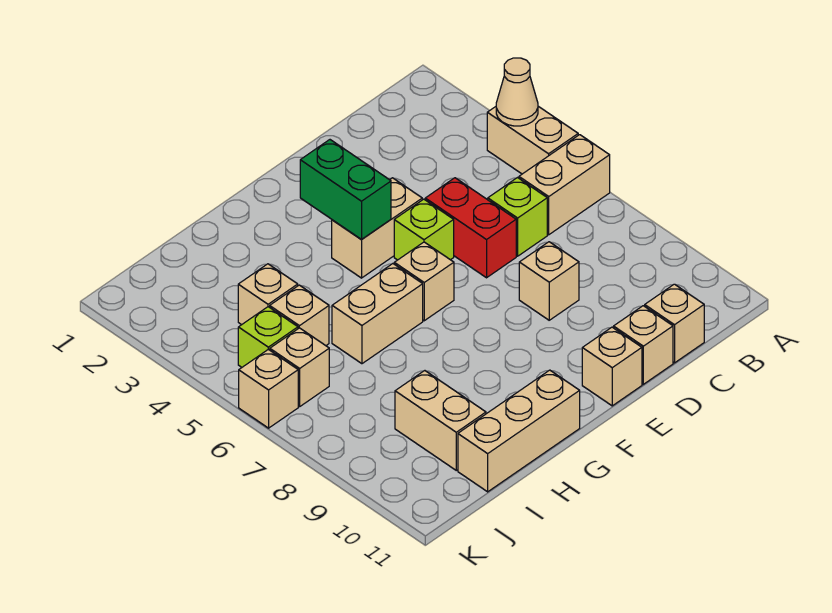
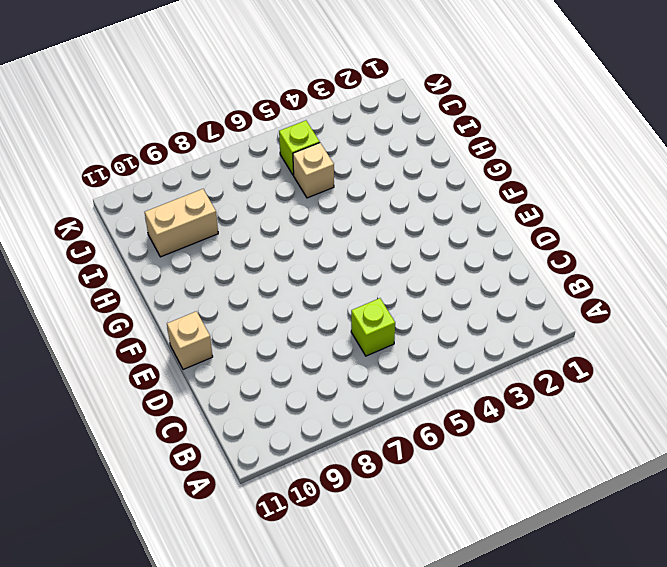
none -> tan brick A4:A5 level 1
none -> tan brick A6:B6 level 1
none -> tan brick C11 level 1

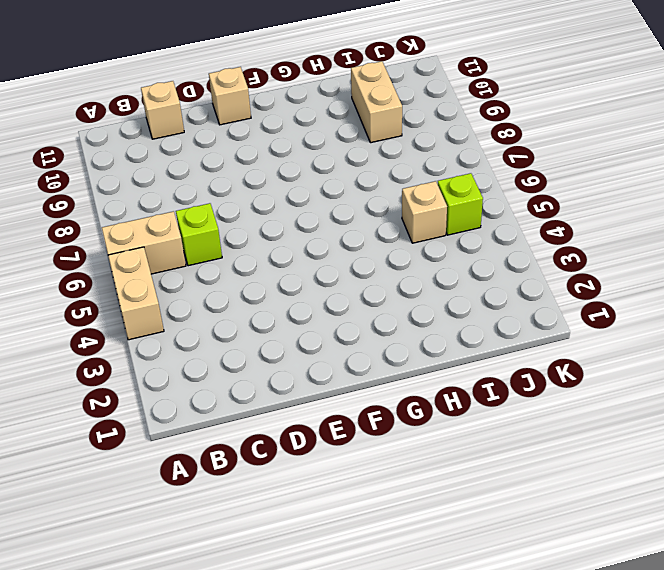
none -> red brick D5:D6 level 1
none -> tan brick D8 level 1
none -> tan brick D11 level 1

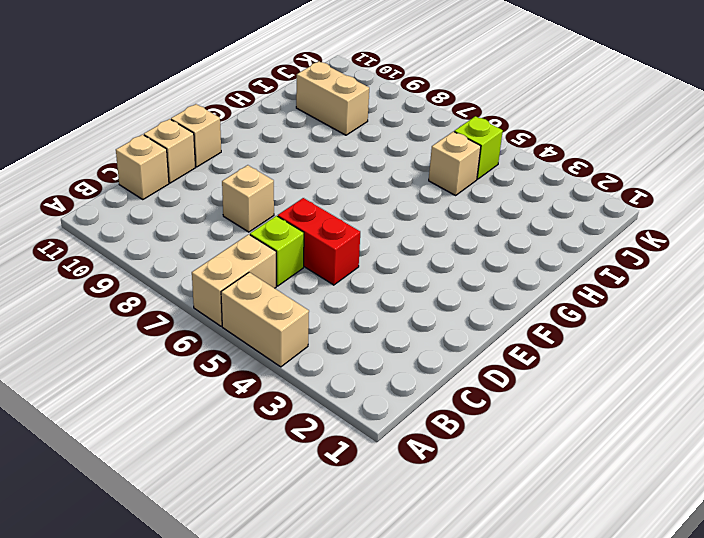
none -> tan brick E4:F4 level 1
none -> lime brick E5 level 1
none -> tan brick F6 level 1

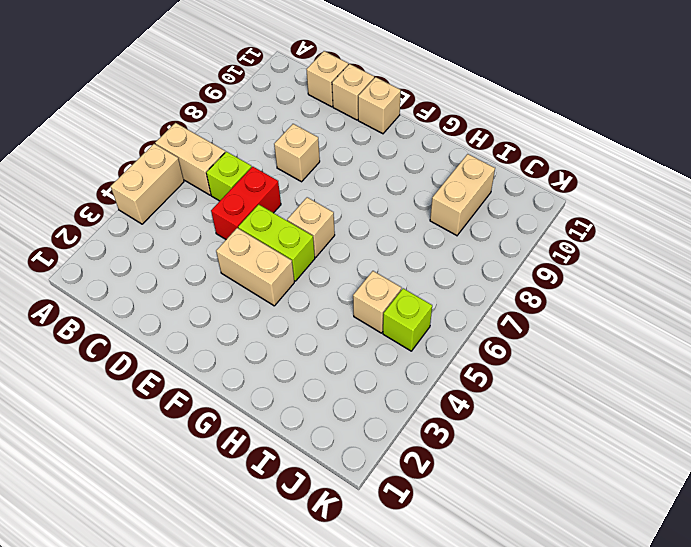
lime brick E5:F5 level 1 -> lime brick E5 level 1
none -> tan brick G6:H6 level 1
none -> tan brick G11:I11 level 1
none -> tan brick I4 level 1

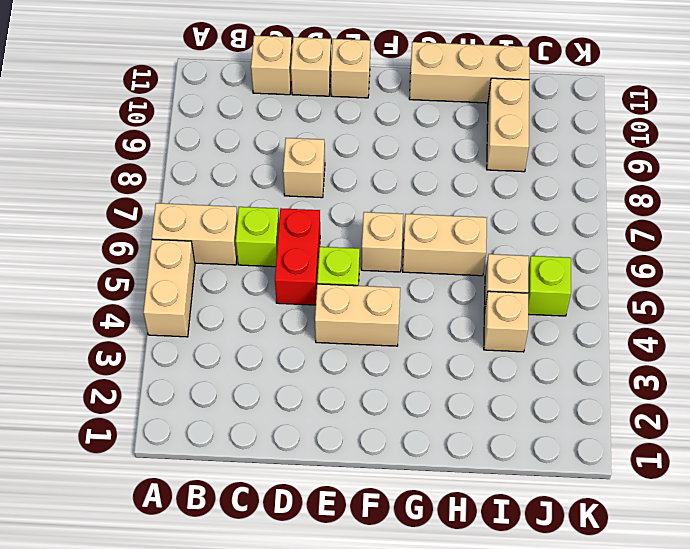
none -> tan brick J6 level 1
none -> tan brick K6 level 1
none -> tan cone A4 level 2

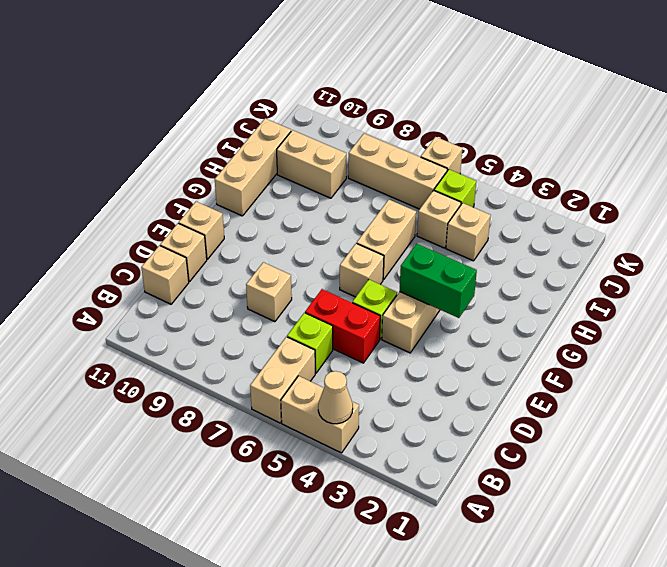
tan brick J6:J8 level 1 -> tan brick J6 level 1

